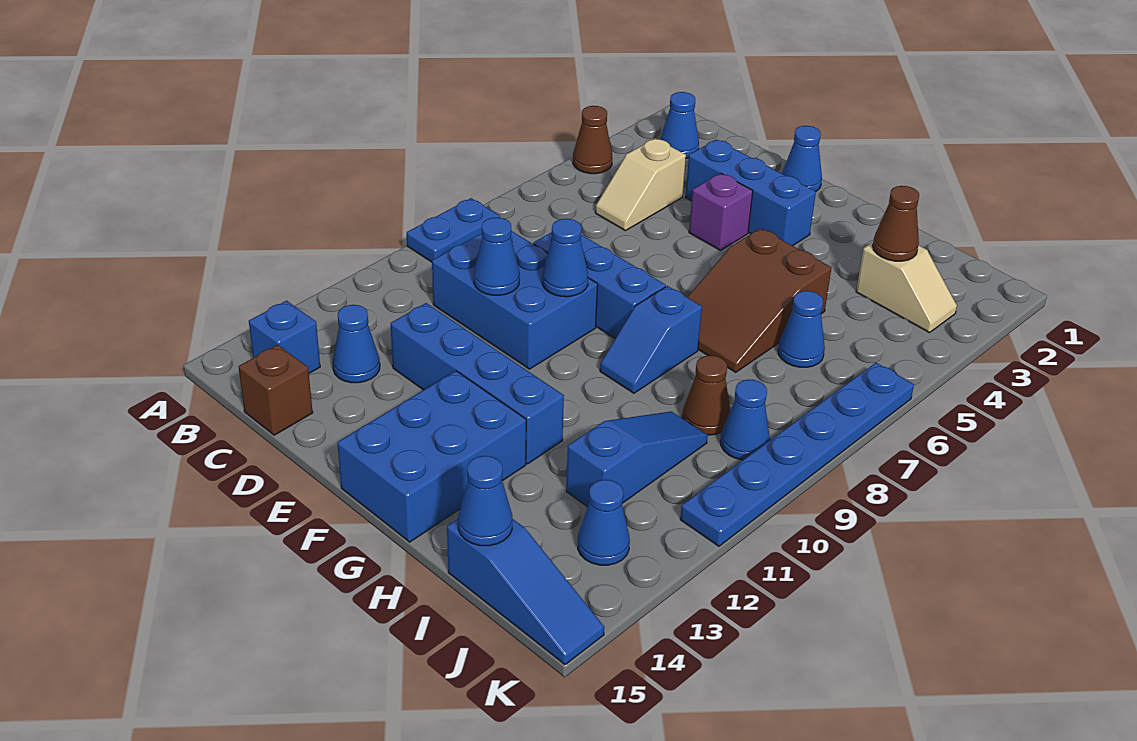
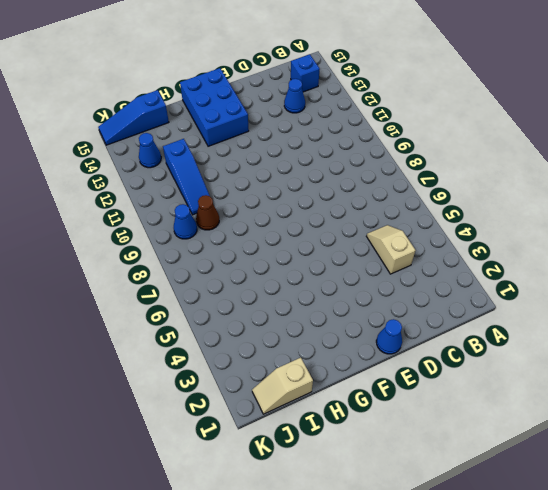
tan slope I1:J1 level 1 top I -> tan slope I3:J3 level 1 top I
none -> brown cone A4 level 1
none -> blue plate A8:A9 level 1
none -> blue cone B2 level 1

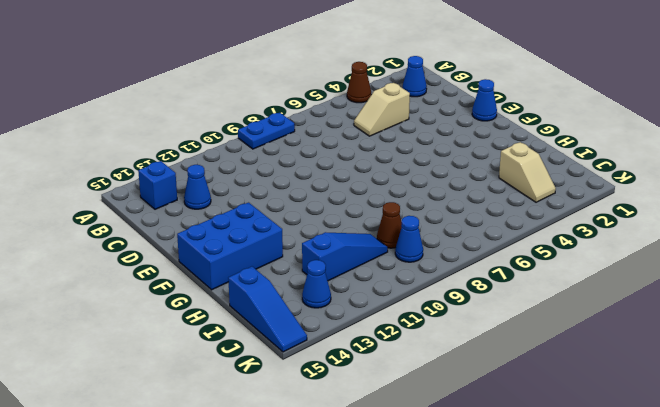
none -> blue brick C9:E10 level 1
none -> brown brick C15 level 1
none -> blue brick D3:F3 level 1

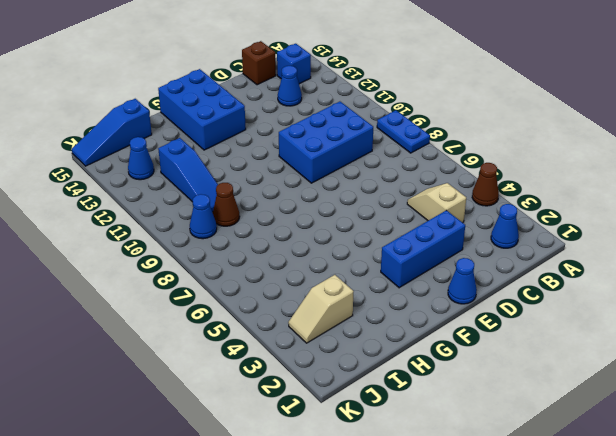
none -> blue brick D8:F8 level 1
none -> blue brick D12:G12 level 1
none -> purple brick E4 level 1

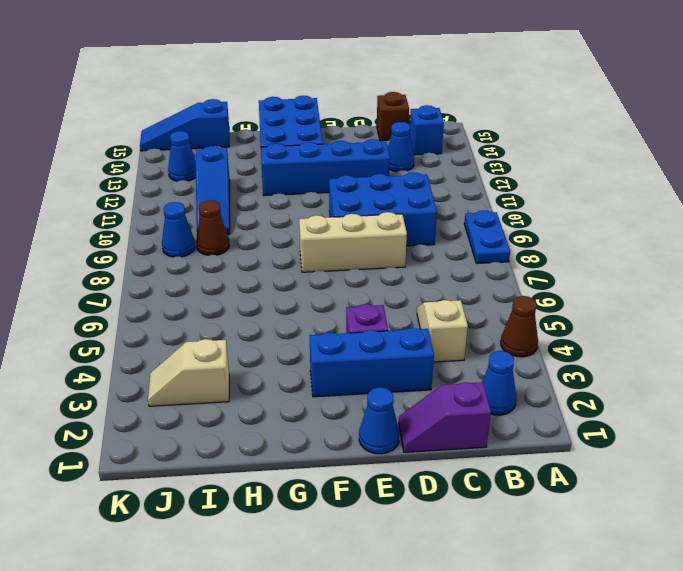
purple slope C1:D1 level 1 top C -> none
tan brick D8:F8 level 1 -> blue brick D8:F8 level 1
none -> brown slope G5:H7 level 1 top 5
none -> blue slope G8:G9 level 1 top 8
none -> blue cone I6 level 1

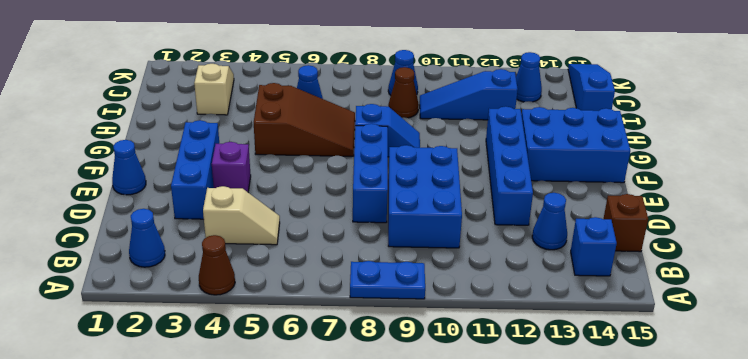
none -> blue plate K6:K11 level 1
none -> blue cone D10 level 2
none -> blue cone E9 level 2

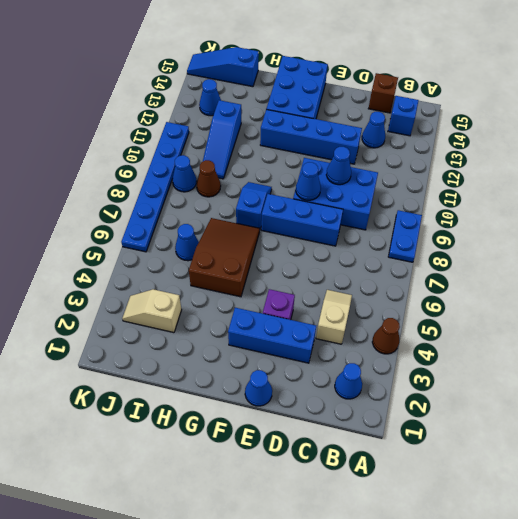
none -> brown cone I3 level 2
none -> blue cone I15 level 2

